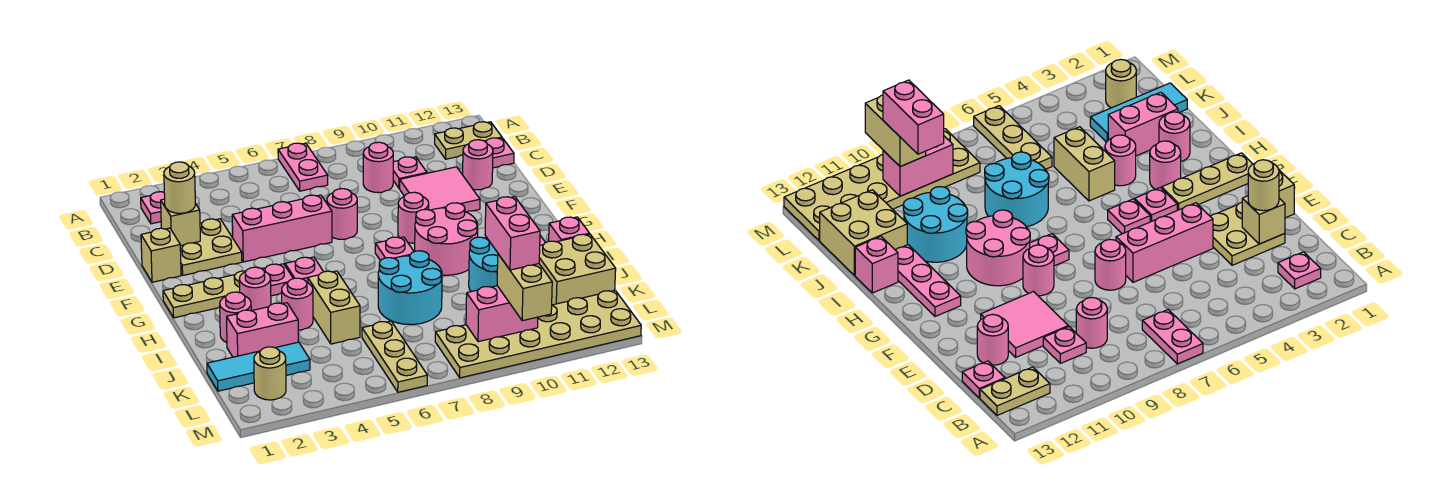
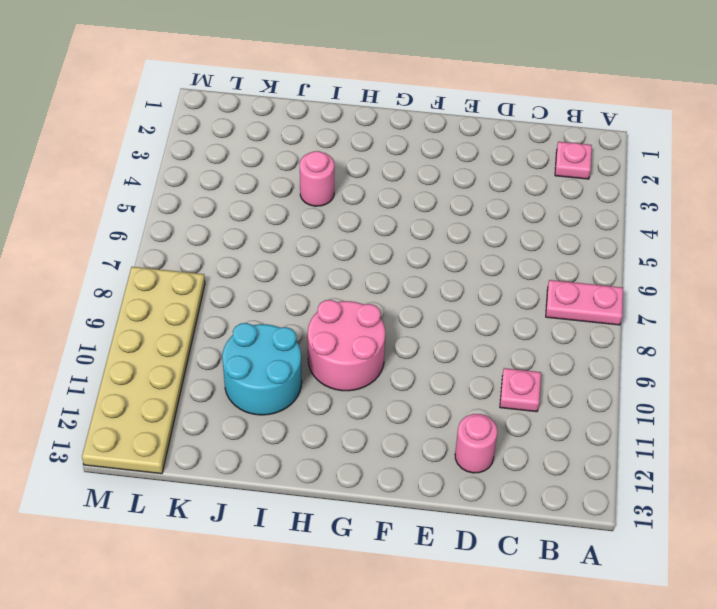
none -> tan plate B12:B13 level 1
none -> pink round brick C9 level 1
none -> pink plate C13 level 1
none -> tan plate D2:E3 level 1

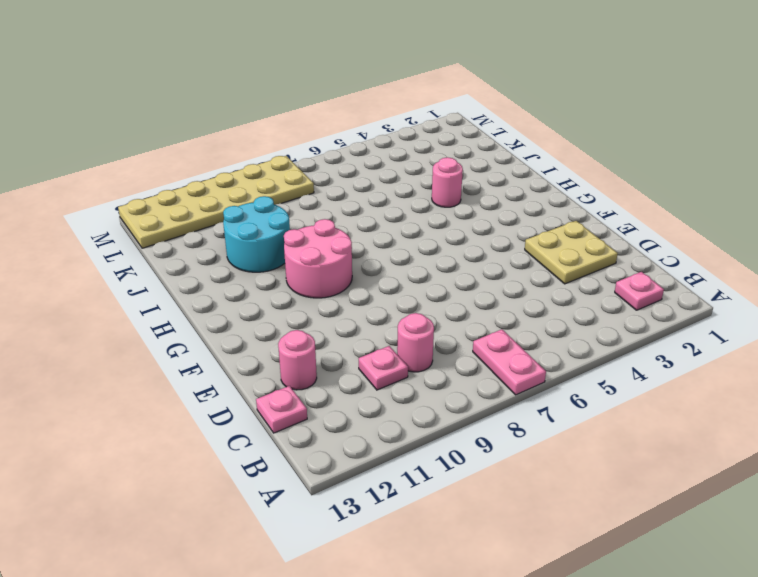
none -> tan plate B12:B13 level 1
none -> pink tile D10:E11 level 1
none -> tan brick E1 level 1
none -> pink brick E4:E6 level 1

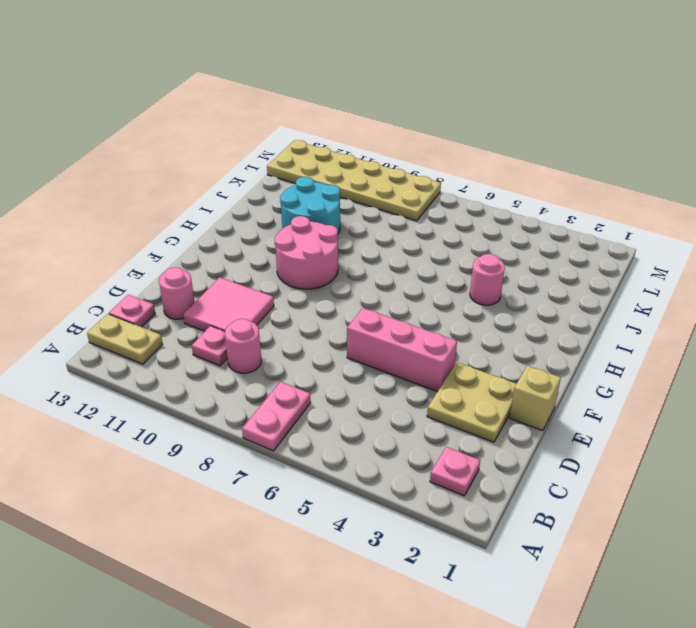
none -> pink round brick E7 level 1
none -> pink round brick F9 level 1
none -> tan plate G1:G3 level 1
none -> pink plate G4 level 1

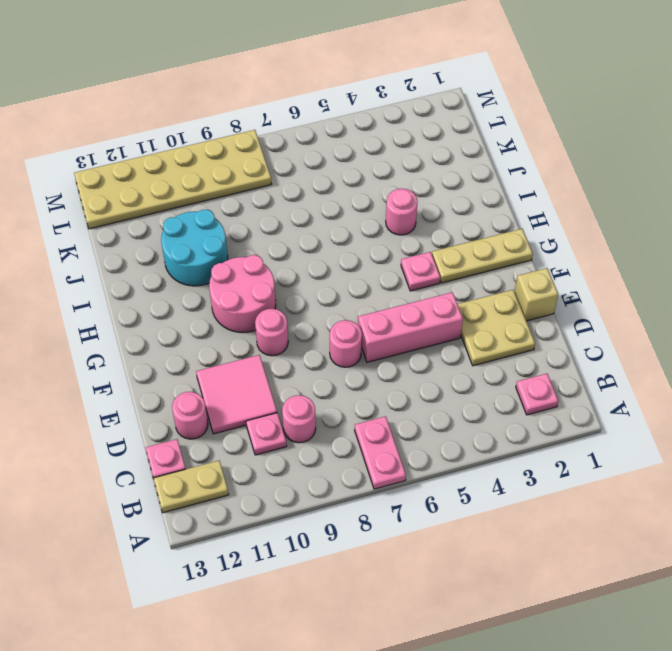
none -> pink plate G5 level 1
none -> pink plate G8 level 1
none -> pink plate G12:I12 level 1
none -> pink round brick H3 level 1

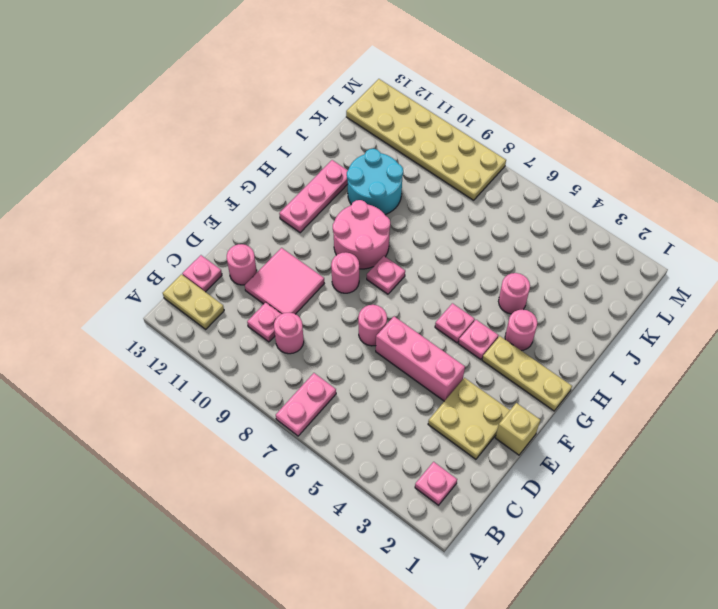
none -> pink round brick I2 level 1
none -> tan brick I5:J5 level 1
none -> cyan round brick I7:J8 level 1
none -> pink brick I13 level 1

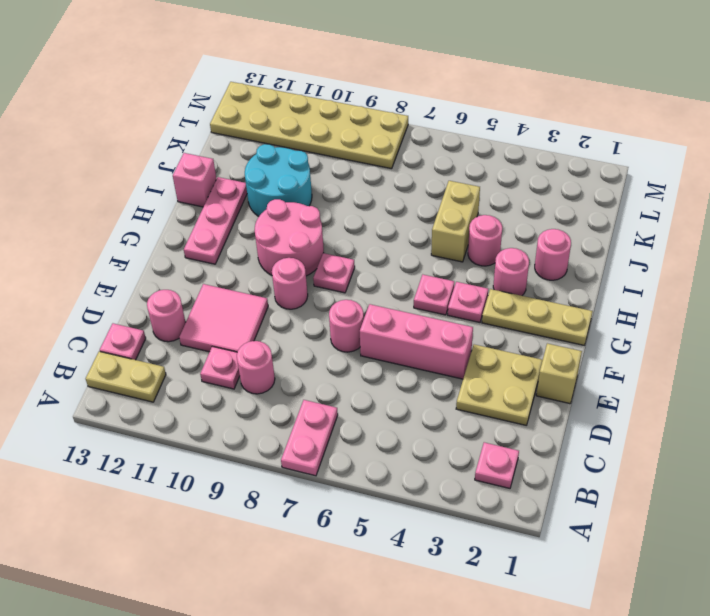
none -> cyan round brick I7:J8 level 1
none -> pink brick J2:J3 level 1
none -> tan brick J12:K13 level 1
none -> cyan tile K1:K3 level 1

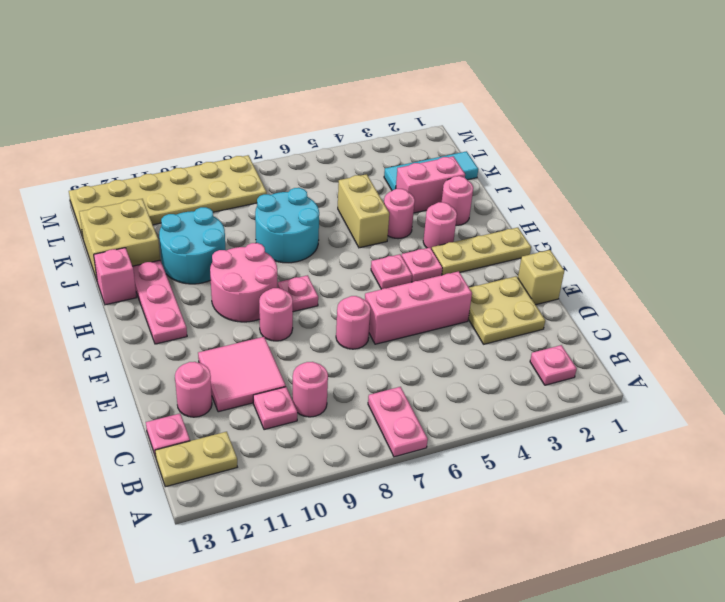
none -> tan plate K6:M6 level 1
none -> tan round brick L2 level 1
none -> tan brick D2 level 2
none -> pink brick L9:L10 level 2

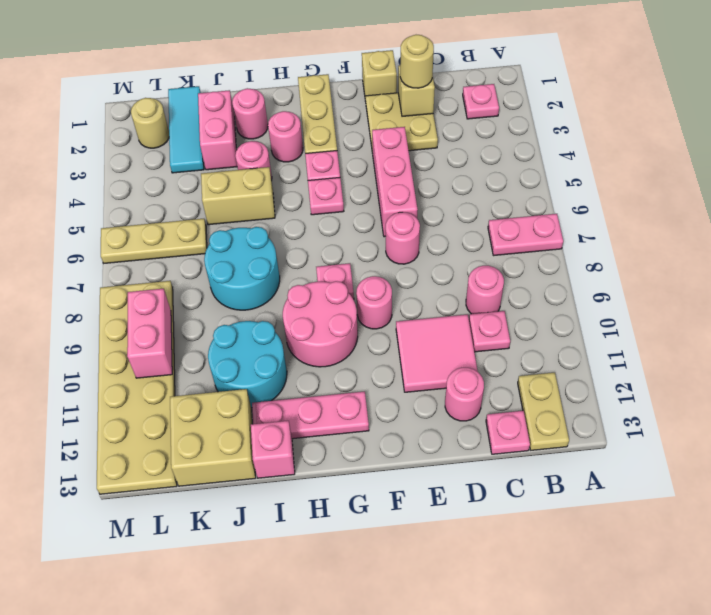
none -> tan brick L10:M10 level 3
none -> pink brick K10:L10 level 4

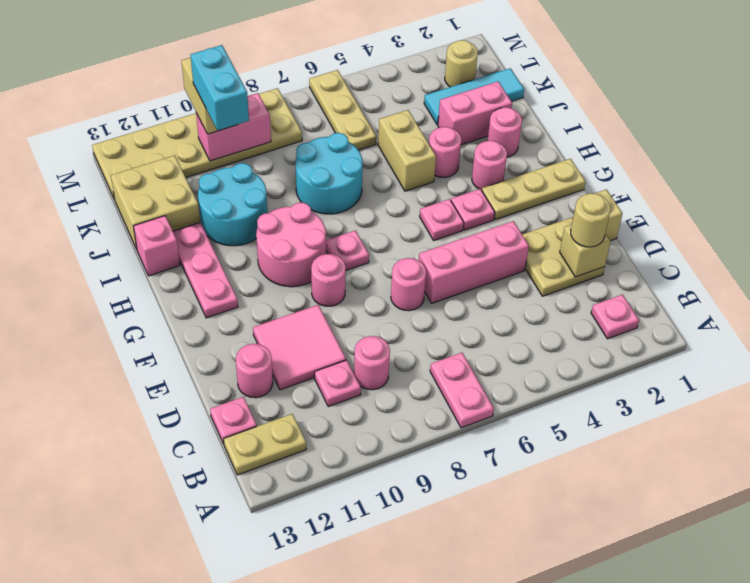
cyan brick K10:L10 level 4 -> pink brick K10:L10 level 4

